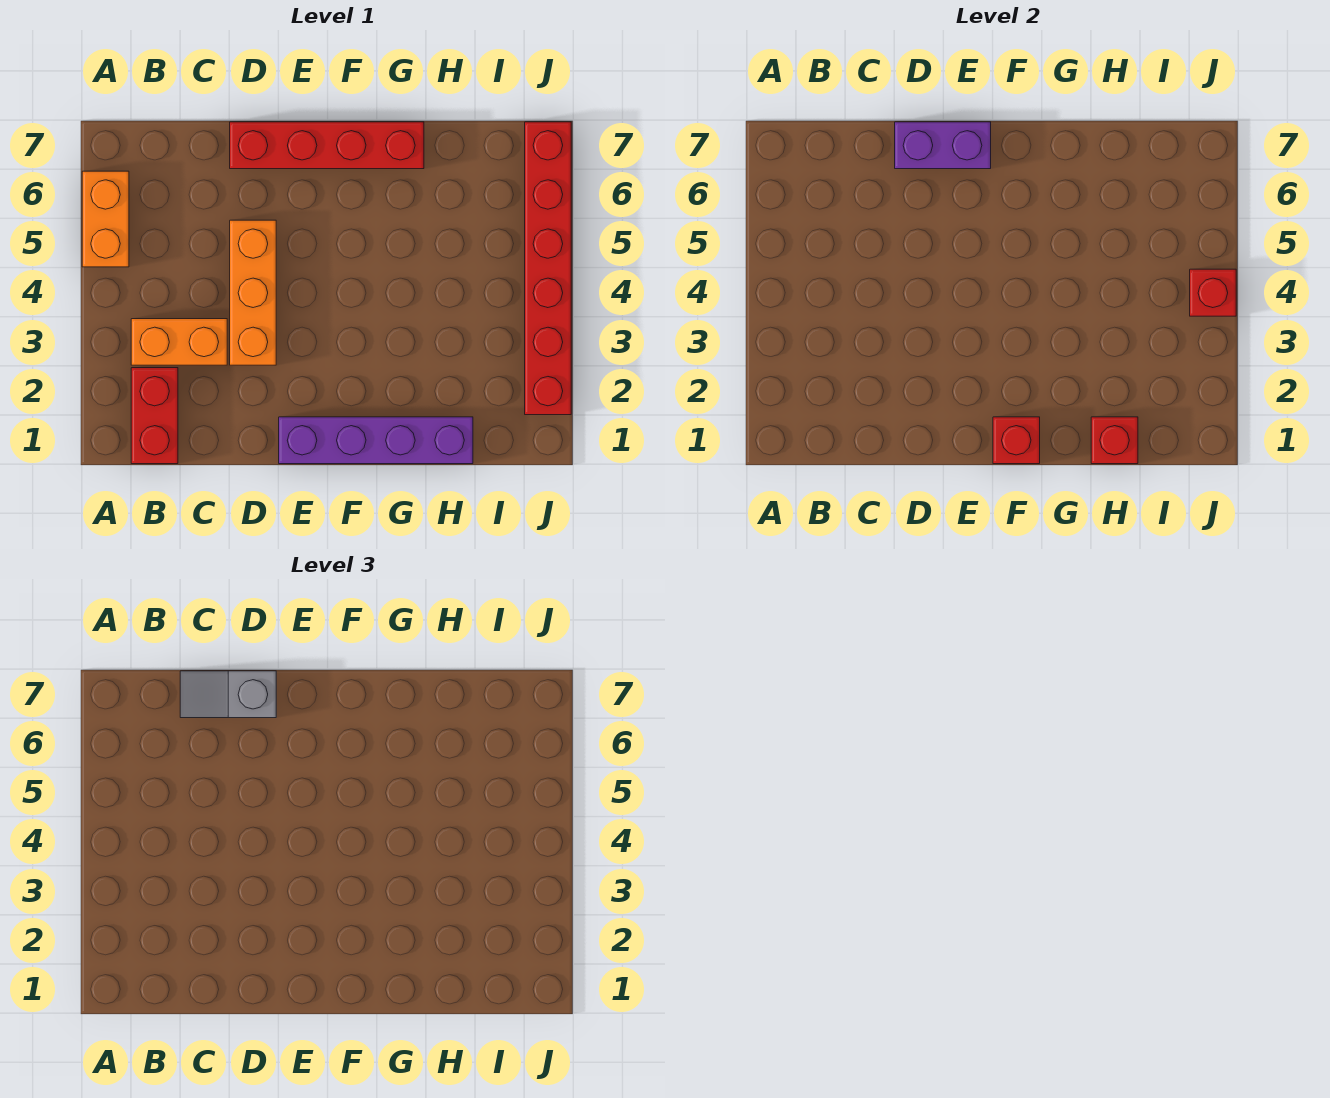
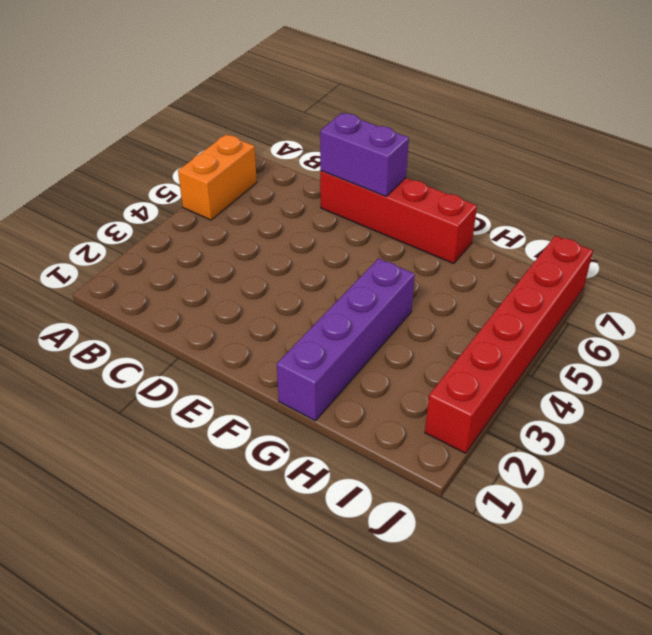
purple brick G1:G4 level 1 -> purple brick E1:H1 level 1
none -> red brick B1:B2 level 1
none -> orange brick B3:C3 level 1
none -> orange brick D3:D5 level 1

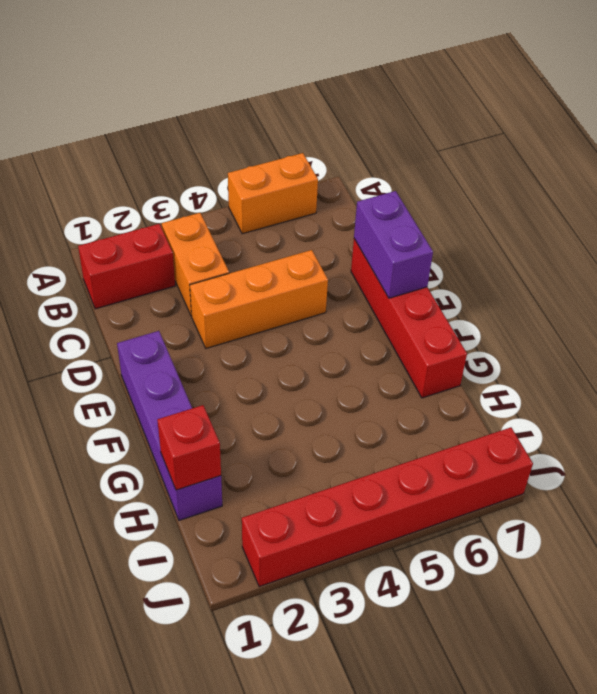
none -> red brick F1 level 2
none -> red brick J4 level 2
none -> grey slope C7:D7 level 3 top D

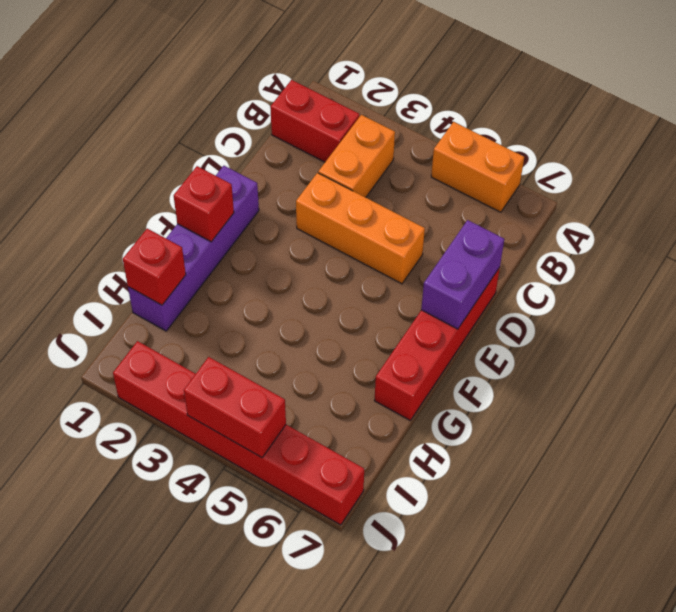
red brick J4:J5 level 2 -> red brick J4 level 2
none -> grey slope C7:D7 level 3 top D

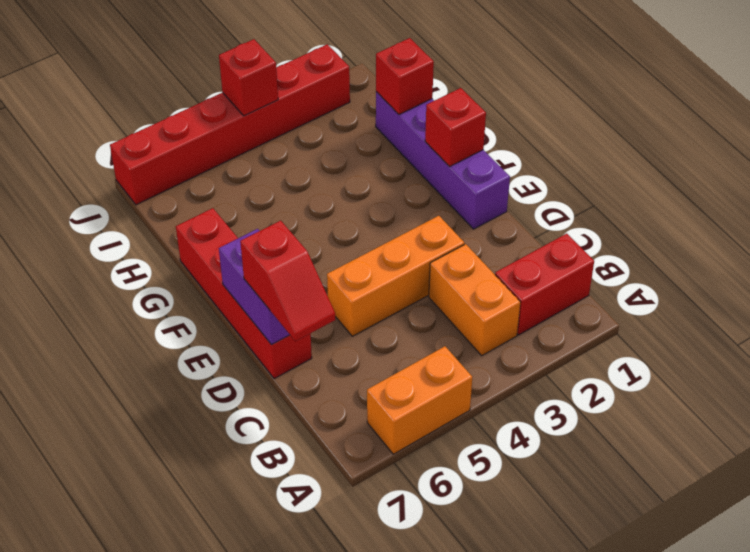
red slope C7:D7 level 3 top D -> grey slope C7:D7 level 3 top D

